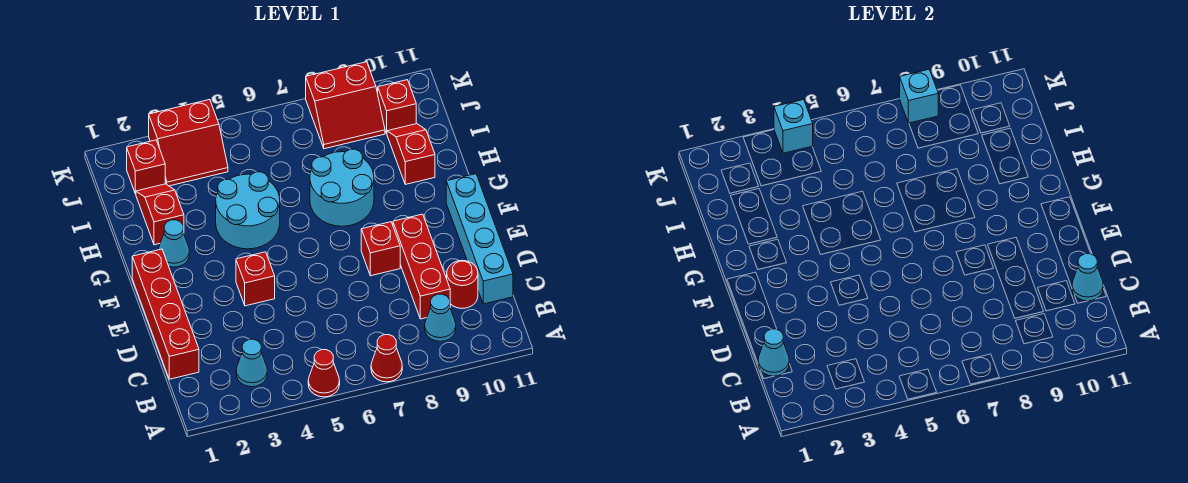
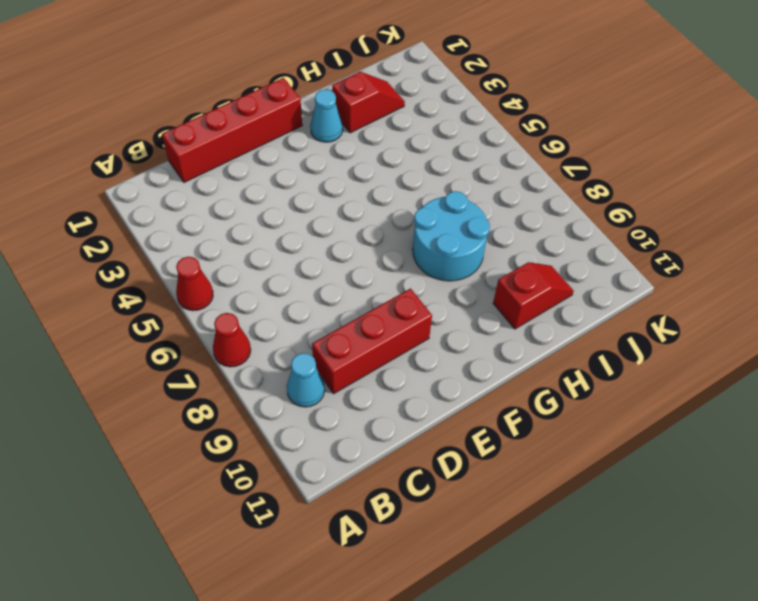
none -> cyan cone B3 level 1
none -> red round brick C10 level 1
none -> cyan brick C11:F11 level 1

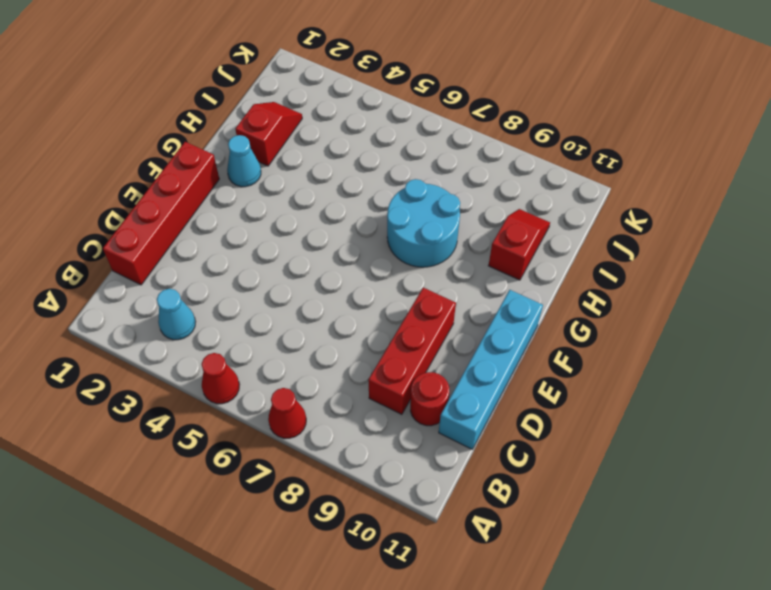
none -> cyan cone B9 level 1
none -> red brick E4 level 1
none -> red brick E8 level 1

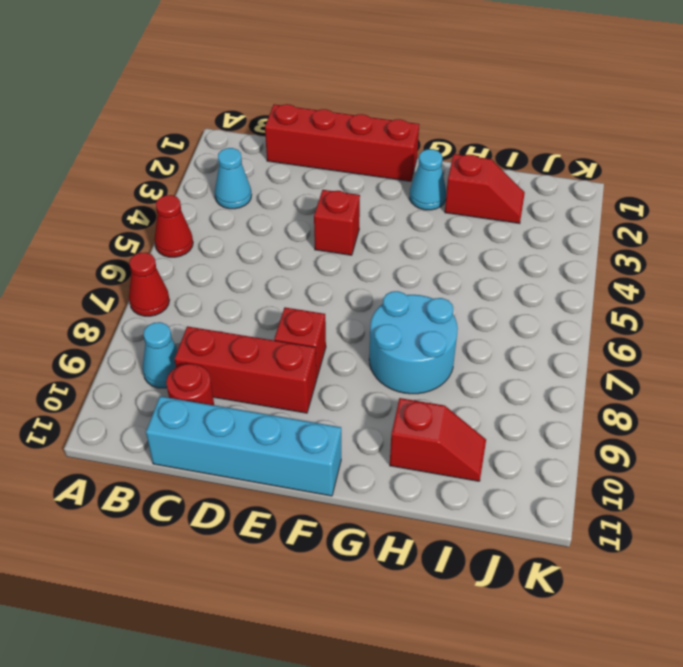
none -> cyan round brick G4:H5 level 1
none -> red brick J2 level 1
none -> red slope J3:K4 level 1 top K

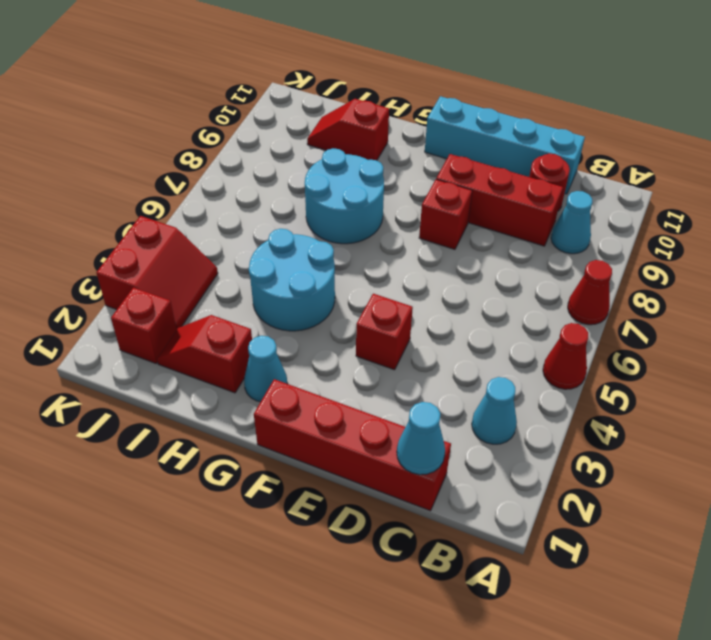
none -> red slope J8:K9 level 1 top K
none -> red brick J10 level 1
none -> cyan cone C11 level 2

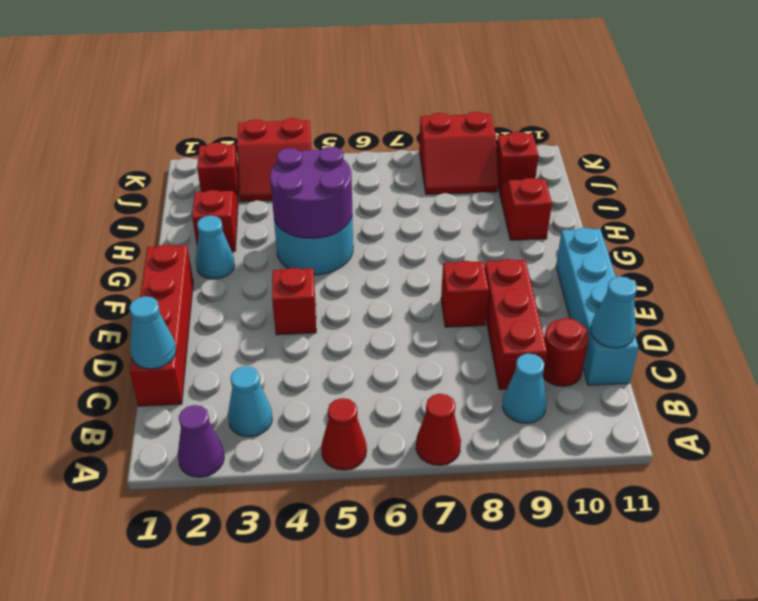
purple cone A2 level 1 -> none
purple round brick G4:H5 level 2 -> none
none -> cyan round brick G7:H8 level 1
none -> cyan brick K4 level 2
none -> cyan brick K8 level 2

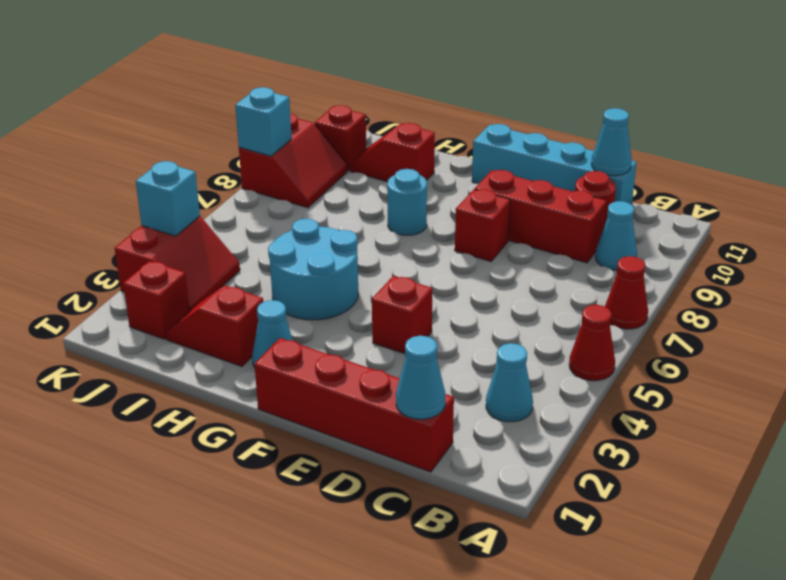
cyan round brick G8 level 1 -> cyan round brick G7:H8 level 1

